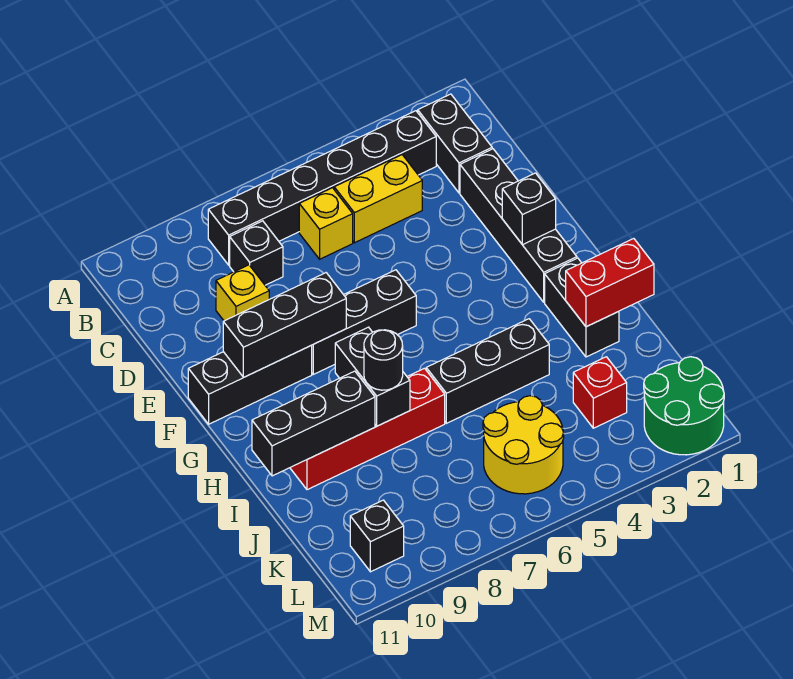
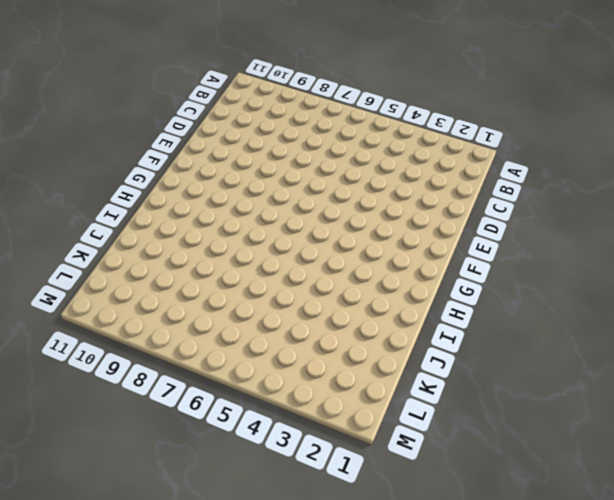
none -> black brick B2:C2 level 1
none -> black brick B3:B8 level 1
none -> yellow brick C4:C5 level 1

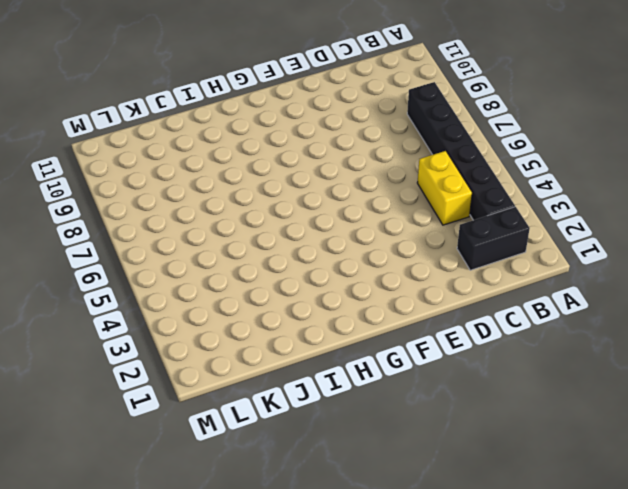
none -> yellow brick C6 level 1
none -> black brick C8 level 1
none -> black brick D2:G2 level 1

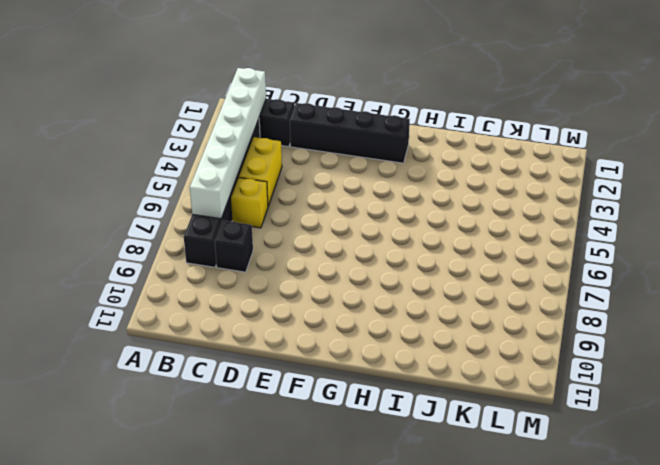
white brick B2:B7 level 2 -> none
none -> yellow brick D9 level 1
none -> black brick F6:F8 level 1
none -> black brick F9:F11 level 1

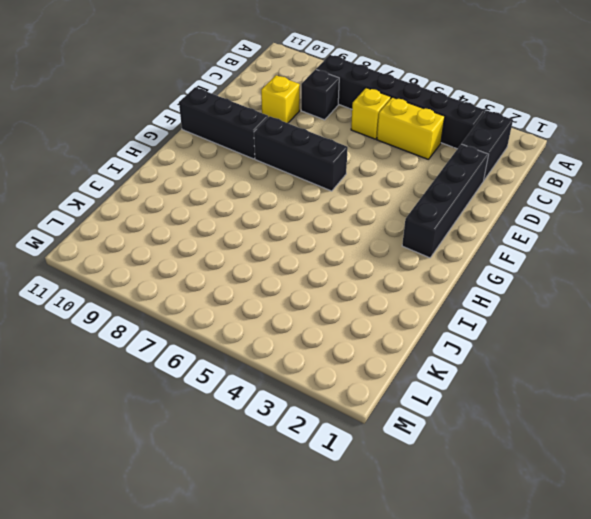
none -> black brick H2:I2 level 1
none -> black brick I4:I6 level 1
none -> red brick I7:I10 level 1

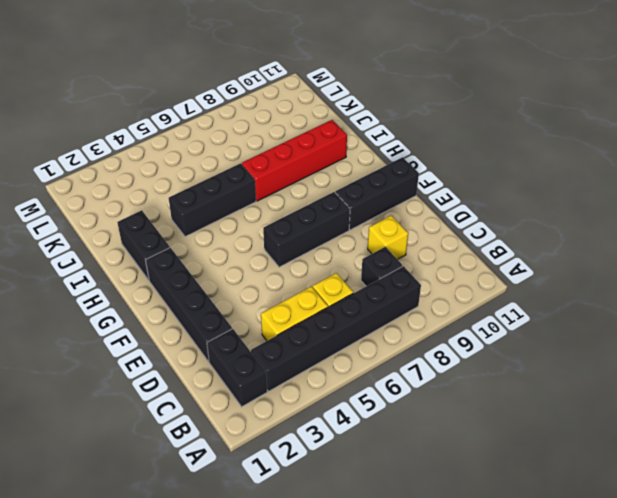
none -> red brick K3 level 1
none -> yellow round brick K5:L6 level 1
none -> green round brick L1:M2 level 1

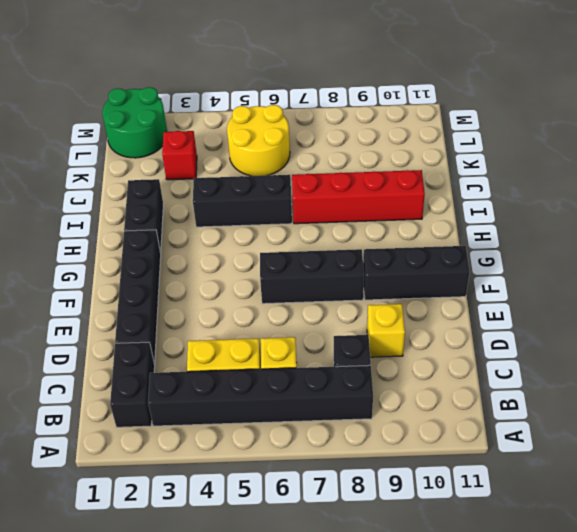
none -> black brick L10 level 1
none -> black brick F2 level 2
none -> black brick F8:F10 level 2

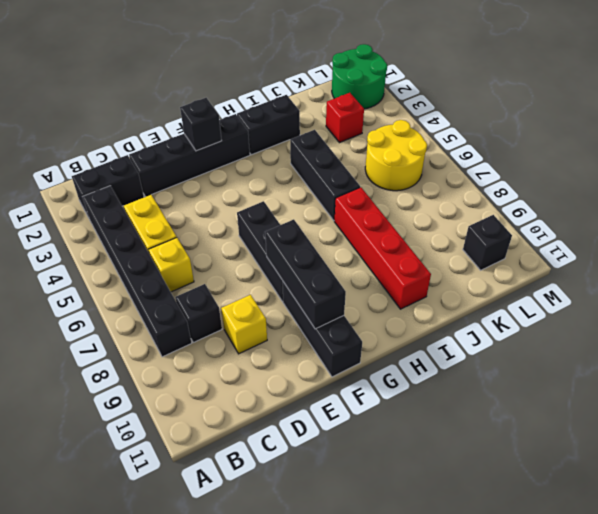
none -> black brick H8:I8 level 2
none -> red brick I1:I2 level 2
none -> black brick I9:I11 level 2

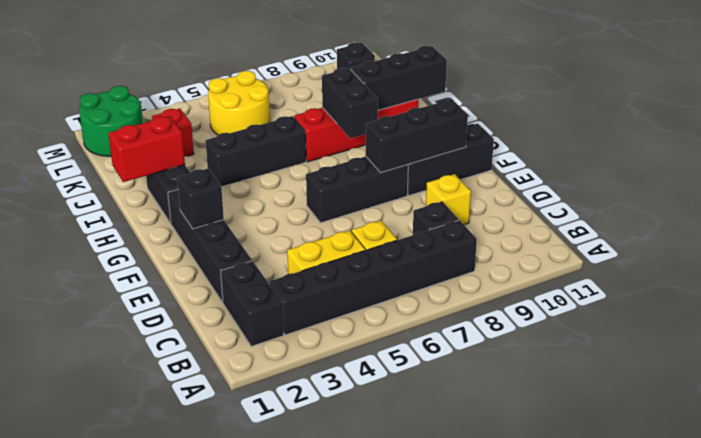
none -> black round brick I8 level 3

